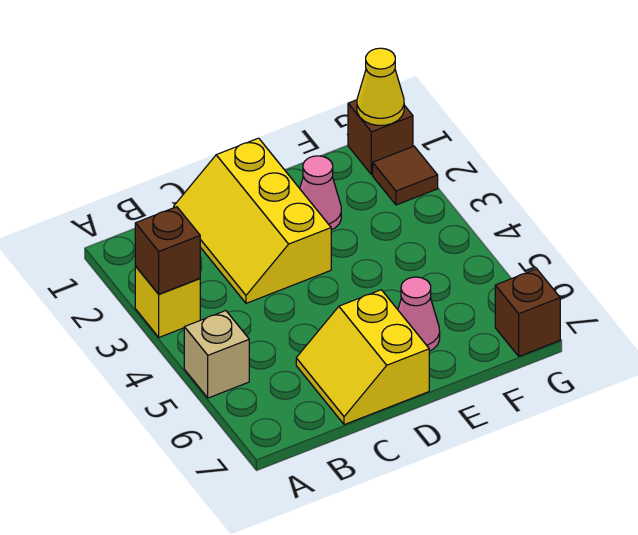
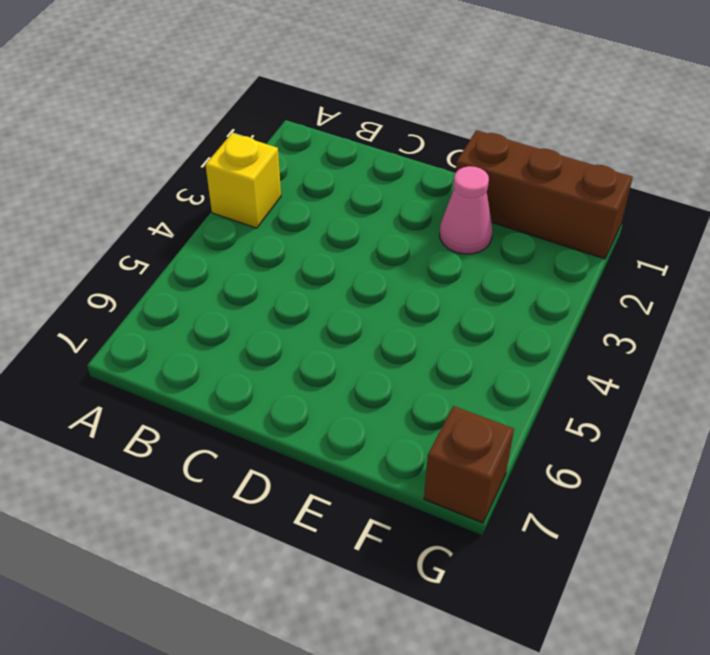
brown brick E1:G1 level 1 -> brown brick G1 level 1
none -> tan brick A5 level 1
none -> yellow slope C1:D3 level 1 top D

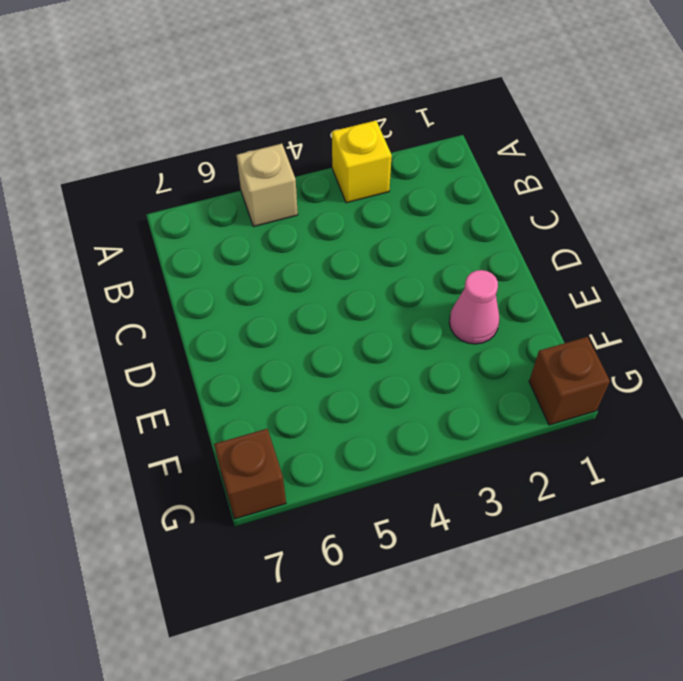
none -> yellow slope C1:D3 level 1 top D
none -> yellow slope C6:D7 level 1 top D

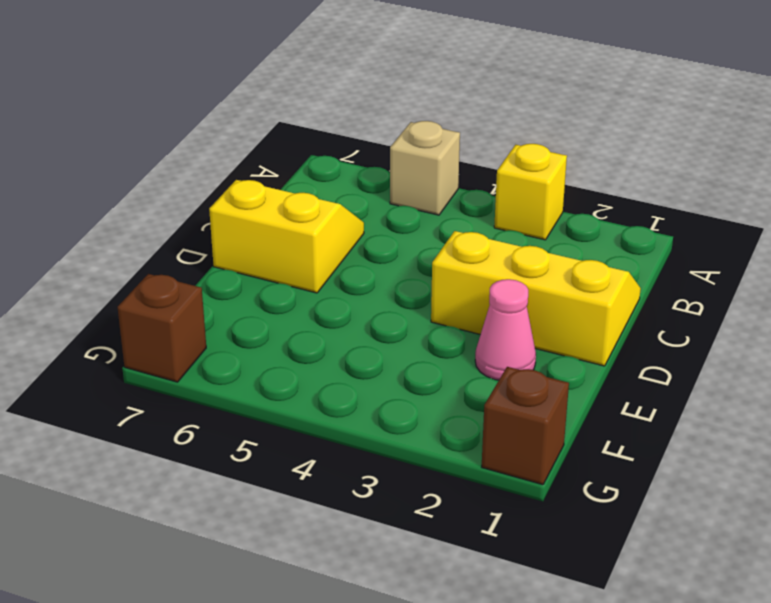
none -> pink cone E6 level 1
none -> brown tile G2 level 1

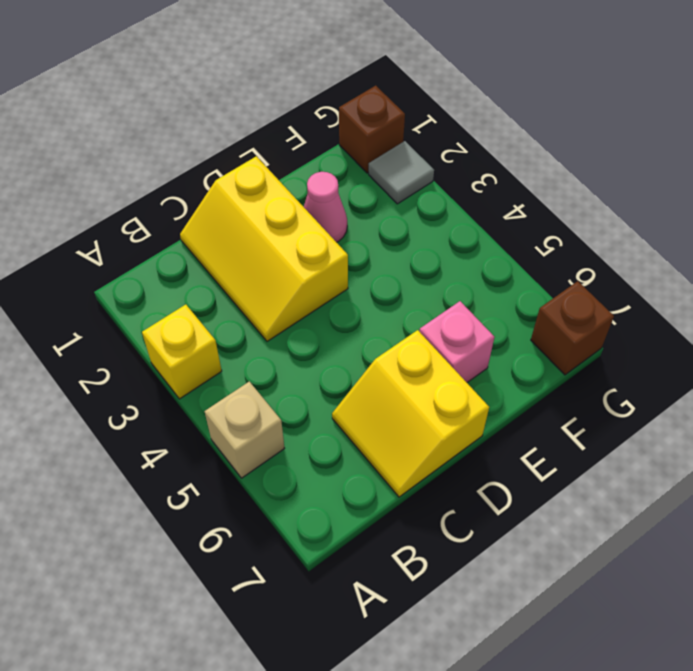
pink brick E6 level 1 -> pink cone E6 level 1
grey tile G2 level 1 -> brown tile G2 level 1
none -> brown brick A3 level 2
none -> yellow cone G1 level 2

